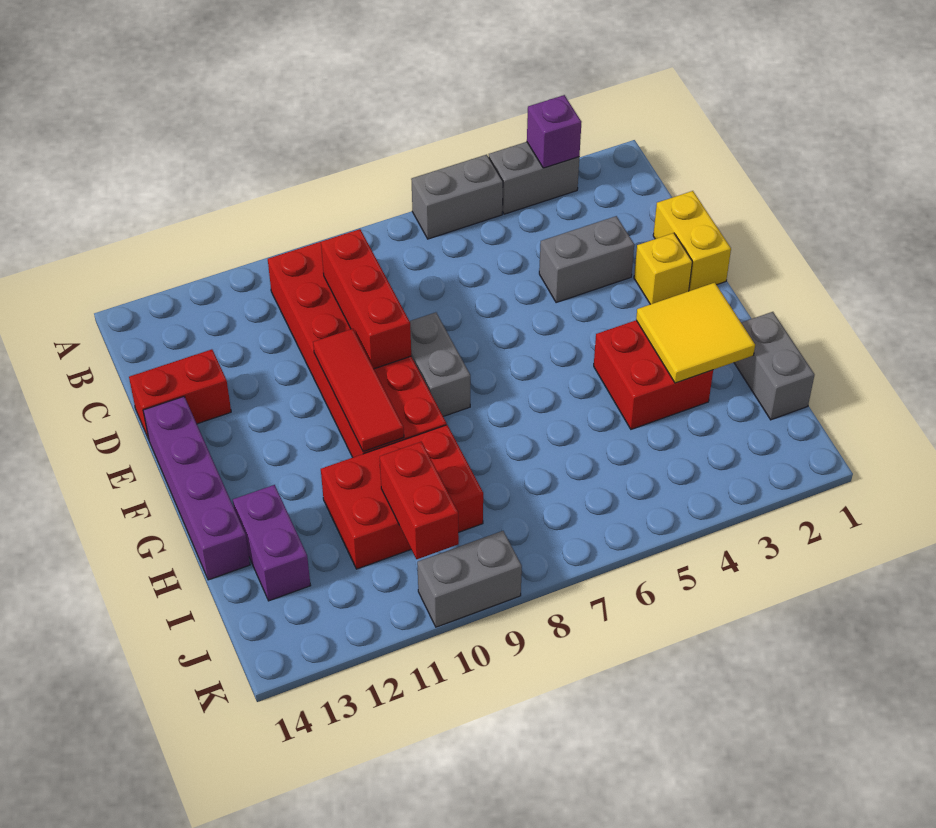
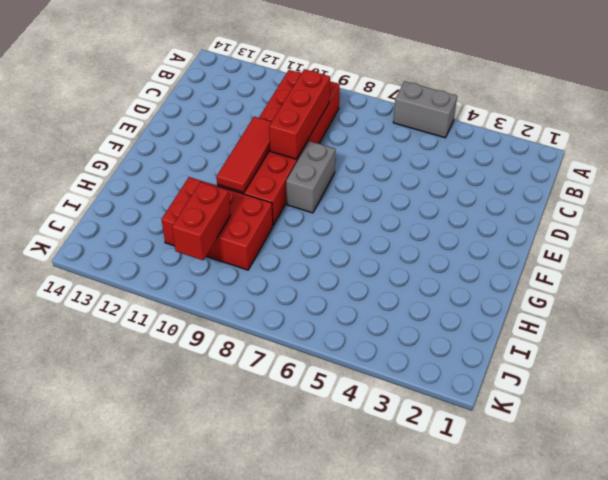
none -> grey brick A3:A4 level 1
none -> yellow brick D1:E1 level 1
none -> grey brick D3:D4 level 1

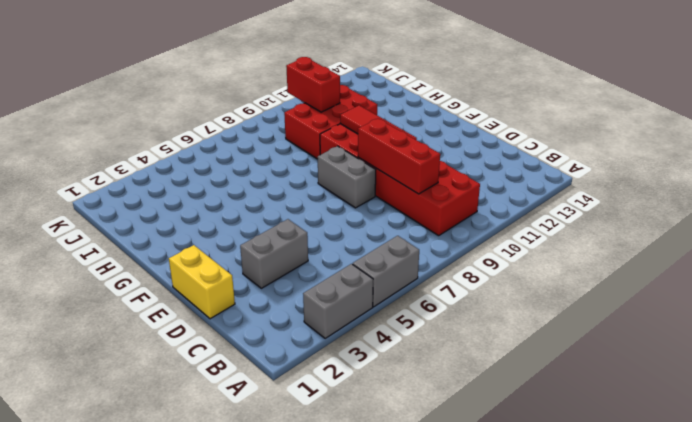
none -> red brick D13:D14 level 1
none -> yellow brick E2 level 1
none -> purple brick E14:H14 level 1

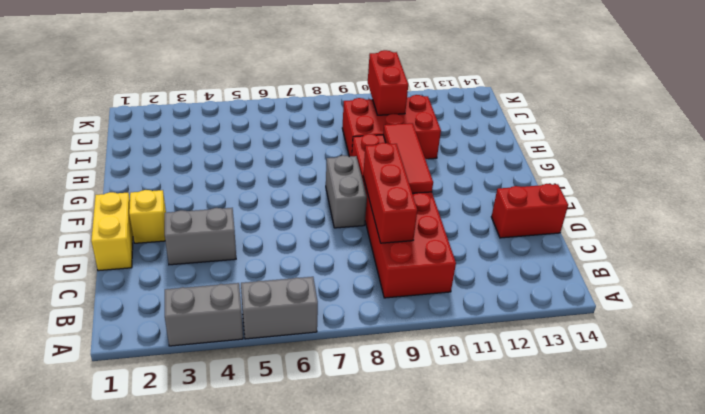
none -> purple brick E14:H14 level 1
none -> red brick G3:H4 level 1
none -> grey brick H1:I1 level 1

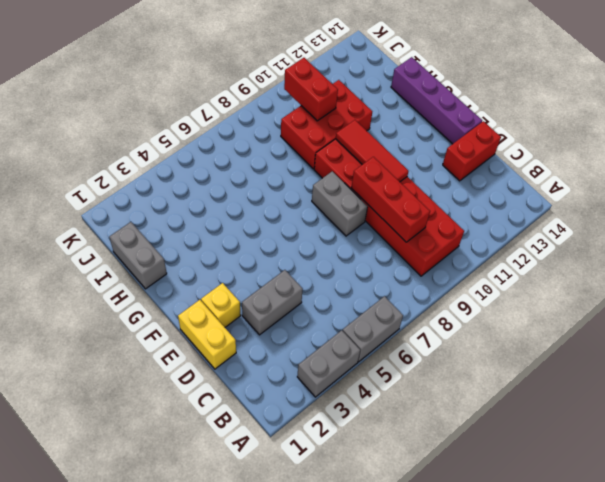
none -> red brick G3:H4 level 1
none -> purple brick H13:I13 level 1
none -> grey brick K9:K10 level 1

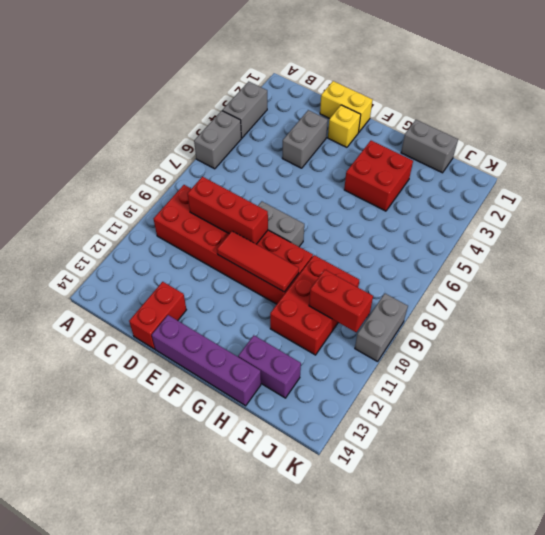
none -> purple brick A3 level 2
none -> yellow tile G2:H3 level 2

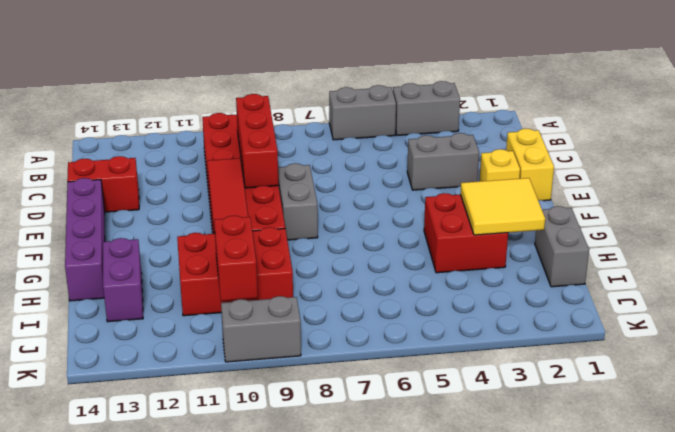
none -> purple brick A3 level 2

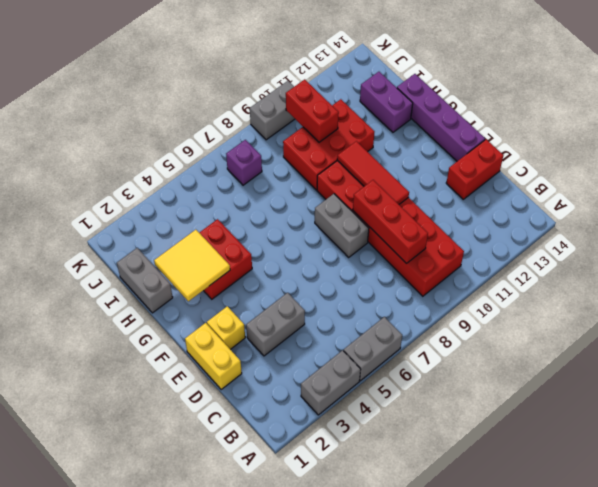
purple brick J7 level 1 -> purple brick A3 level 2

